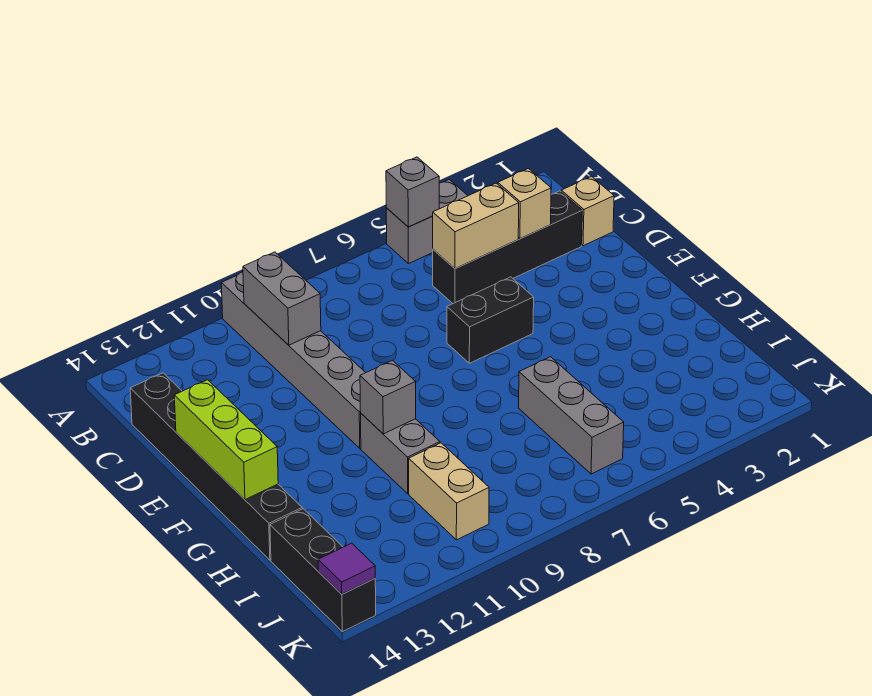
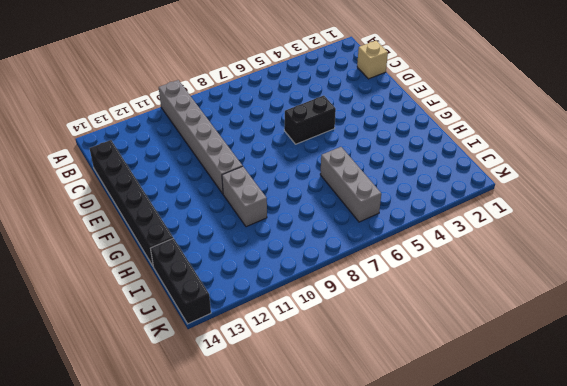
none -> grey brick A4:A5 level 1
none -> black brick C2:C5 level 1
none -> tan brick I10:J10 level 1

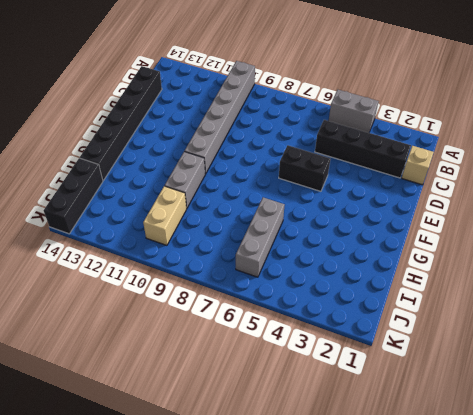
none -> grey brick A5 level 2
none -> grey brick B10:C10 level 2
none -> tan brick C3 level 2

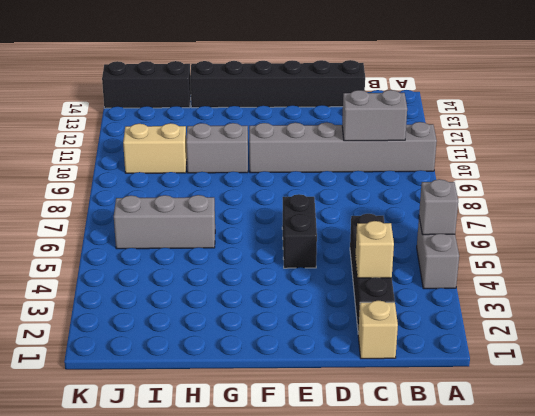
none -> tan brick C4:C5 level 2
none -> lime brick E14:G14 level 2
none -> grey brick G10 level 2

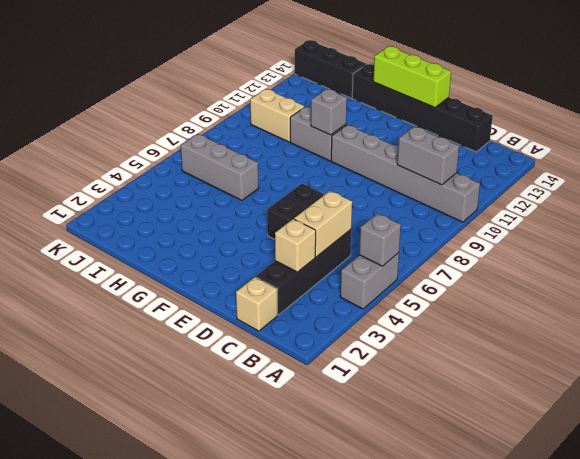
none -> purple tile K14 level 2

